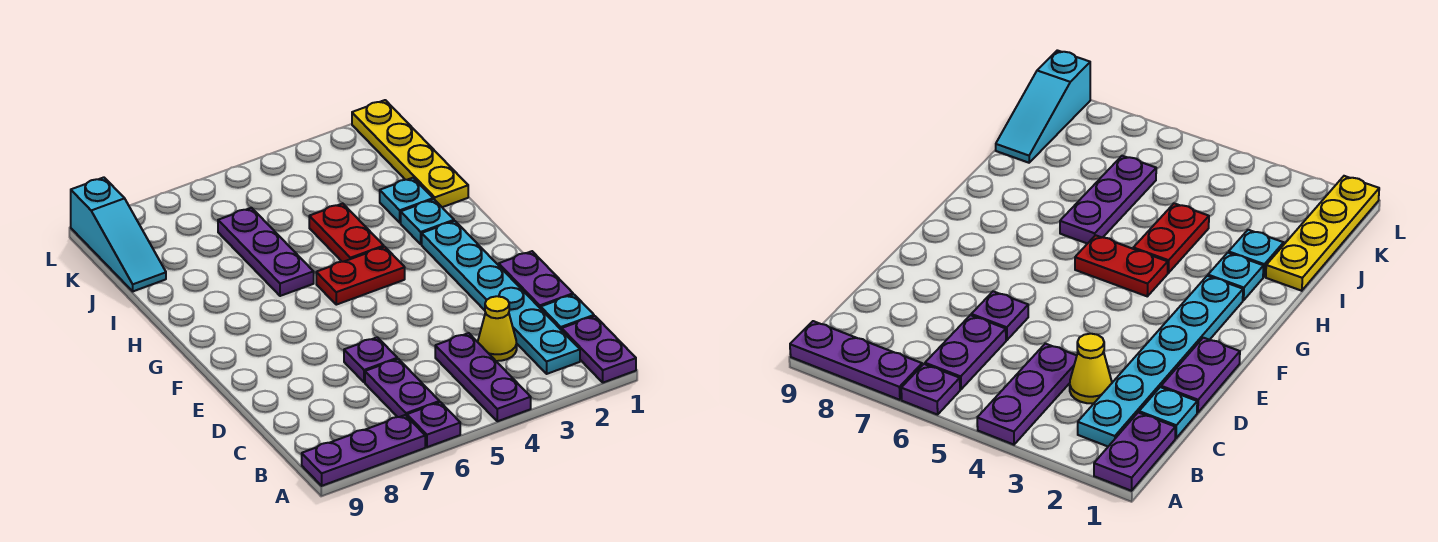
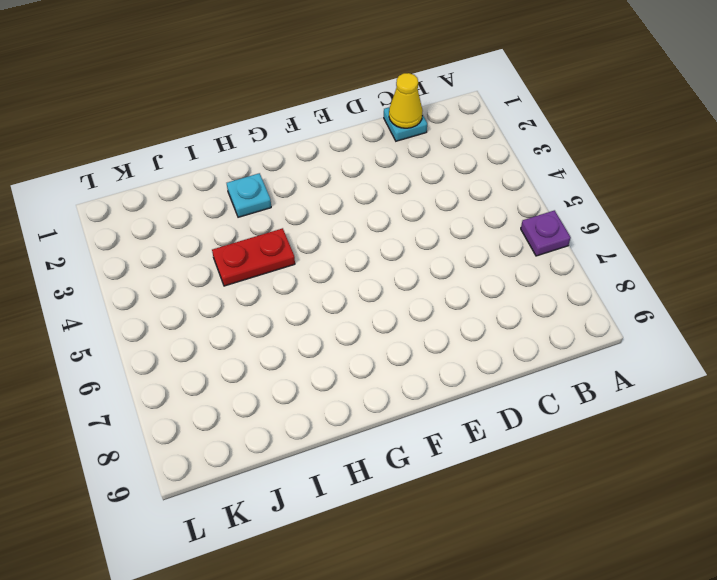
yellow cone C1 level 2 -> yellow cone C3 level 1
none -> purple plate A1:B1 level 1
none -> purple plate A4:C4 level 1
none -> purple plate A7:A9 level 1

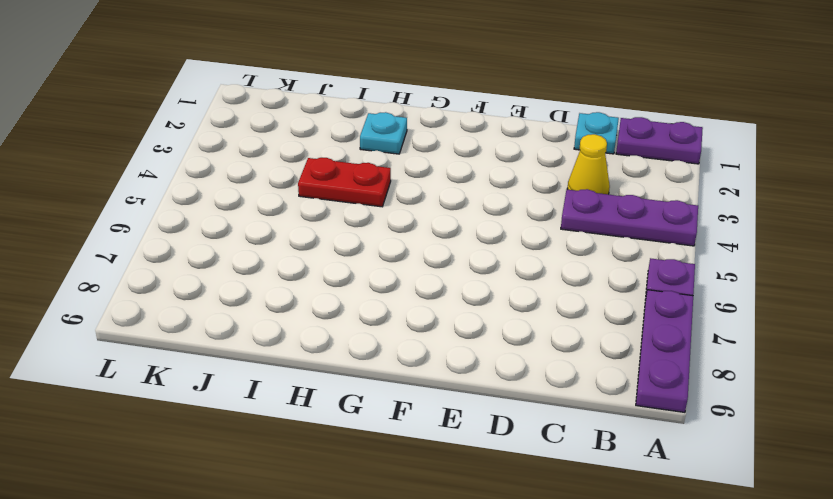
none -> cyan plate B2:G2 level 1
none -> purple plate B6:C6 level 1
none -> purple plate D1:E1 level 1

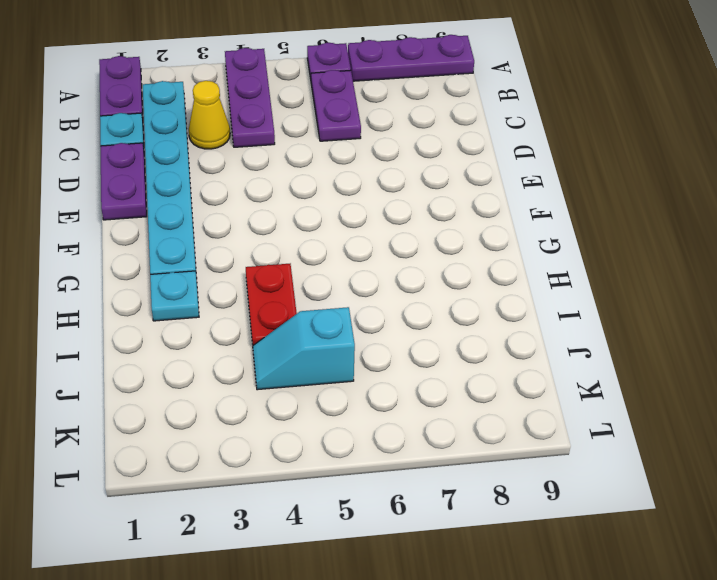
cyan slope J4:J5 level 1 top 5 -> none
none -> purple plate D6 level 1
none -> red plate G4:G5 level 1
none -> purple plate H6:J6 level 1

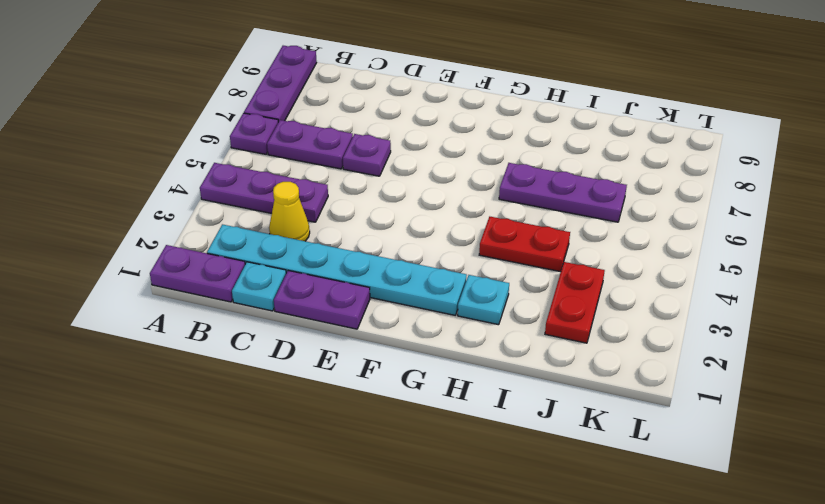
red plate J2:J3 level 1 -> red plate G4:G5 level 1
none -> yellow plate I1:L1 level 1
none -> cyan plate I2 level 1
none -> cyan slope J9:L9 level 1 top L

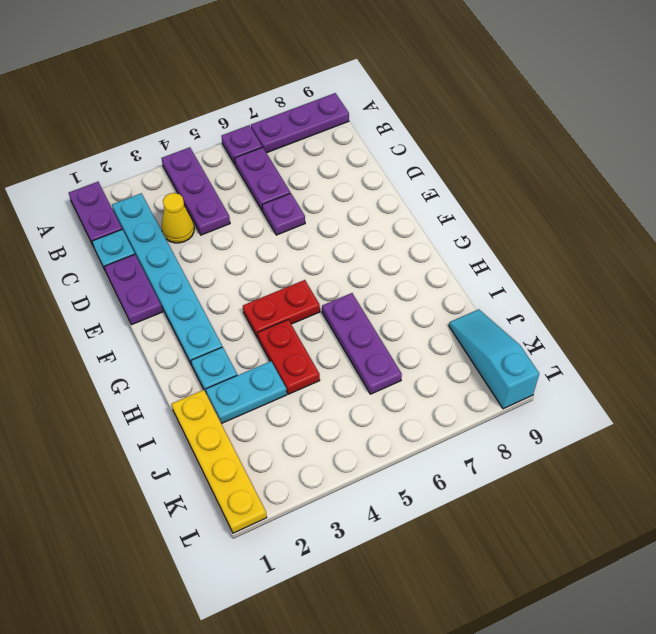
cyan plate I2:I3 level 1 -> cyan plate I2 level 1

